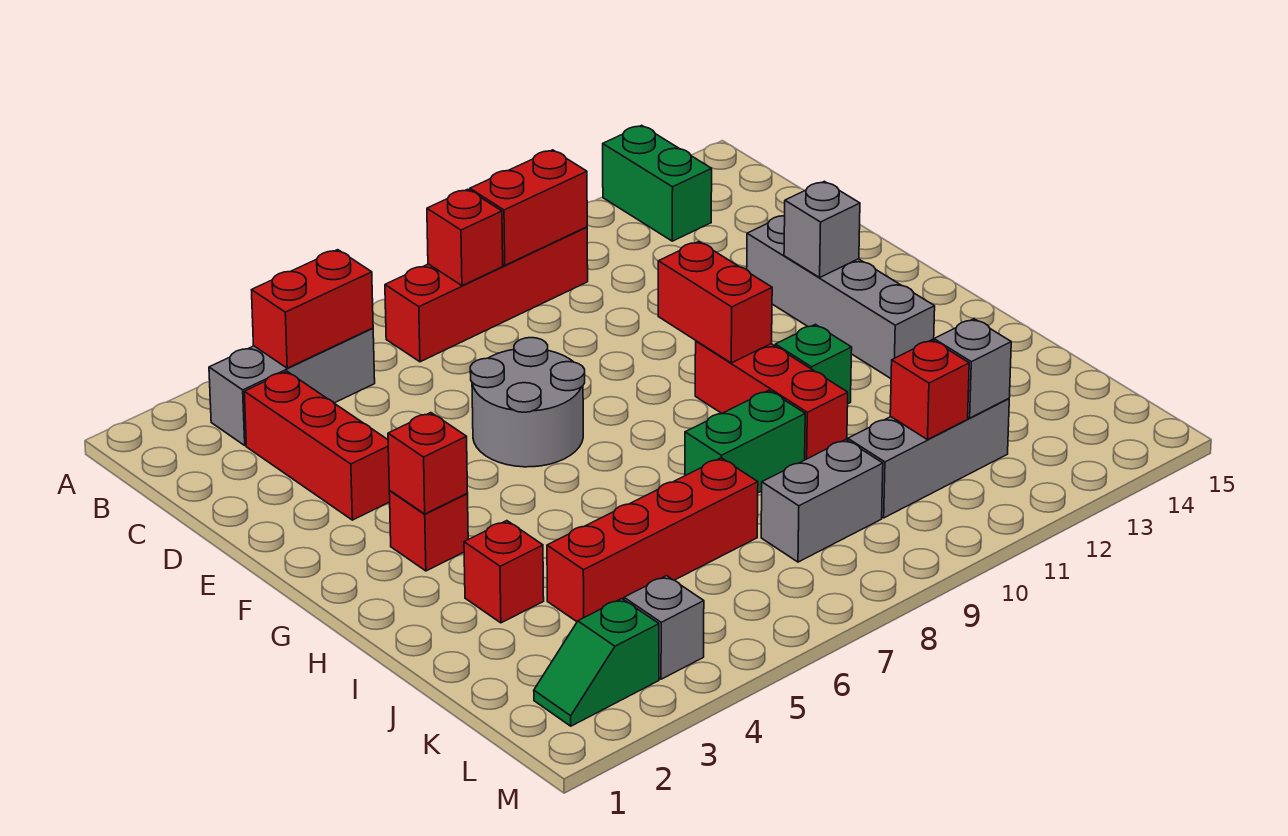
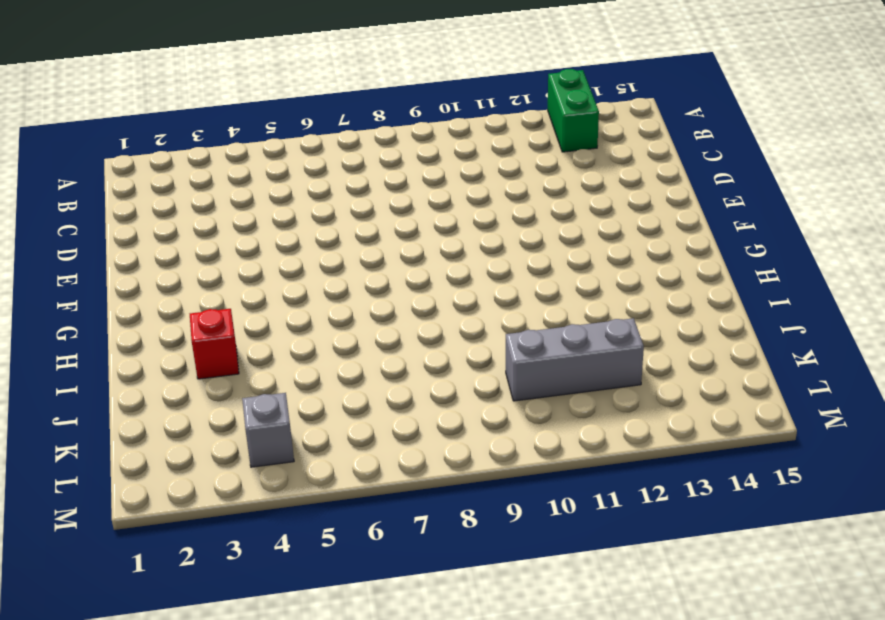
none -> grey brick B3:B5 level 1
none -> red brick B7:B10 level 1
none -> red brick C3:E3 level 1

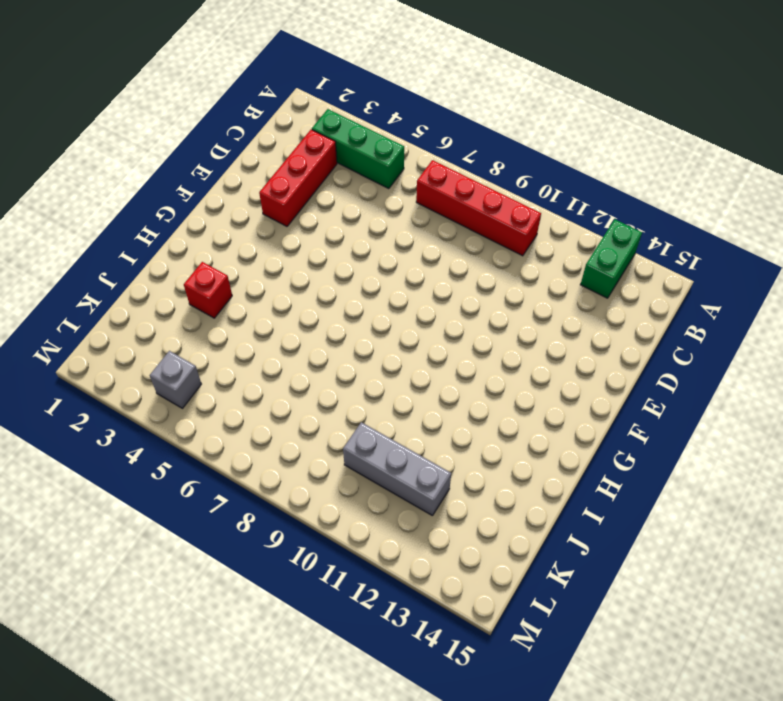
green brick B3:B5 level 1 -> grey brick B3:B5 level 1
none -> grey round brick E6:F7 level 1
none -> grey brick E13:H13 level 1
none -> red brick G3 level 1

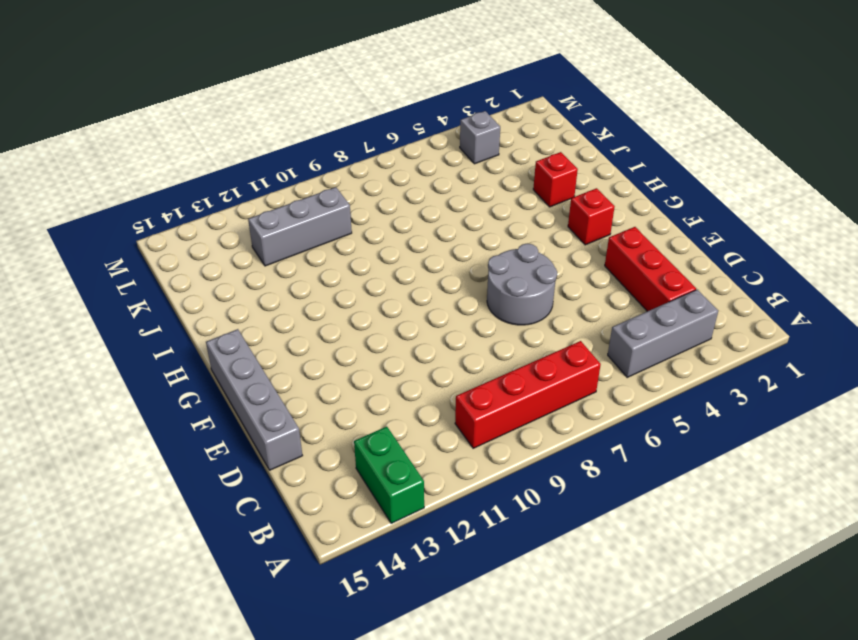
grey brick D15:G15 level 1 -> grey brick E13:H13 level 1
none -> red brick G10:I10 level 1
none -> green brick H11 level 1
none -> green brick I8:I9 level 1

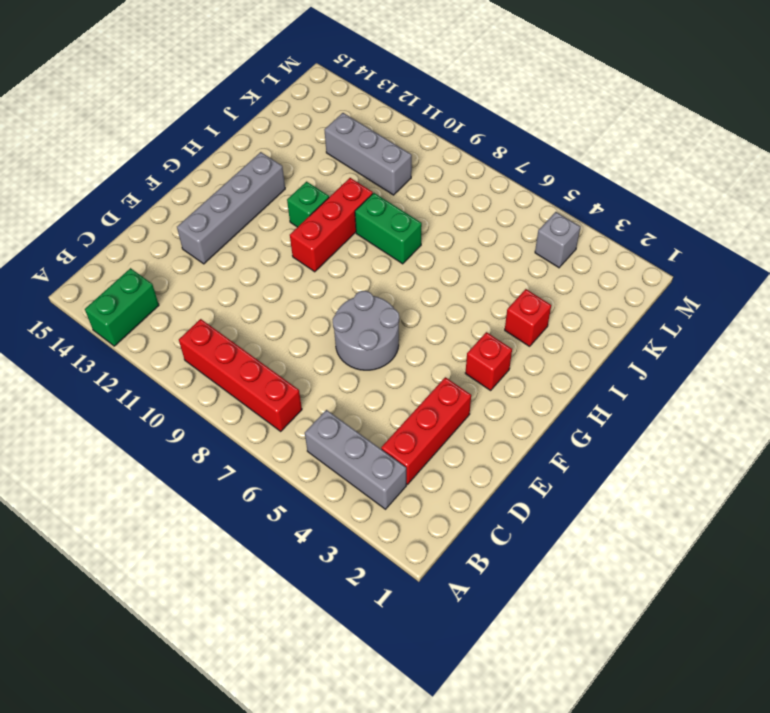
none -> red brick J4:J7 level 1
none -> grey brick K8:K9 level 1
none -> green slope L2:L3 level 1 top 3

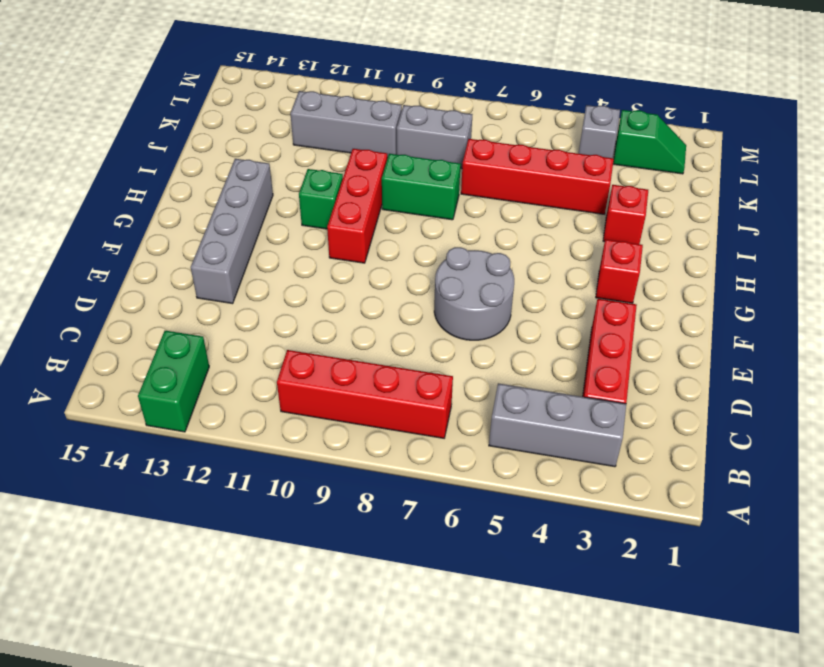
none -> red brick B4:B5 level 2
none -> red brick B8 level 2
none -> red brick B9:B10 level 2

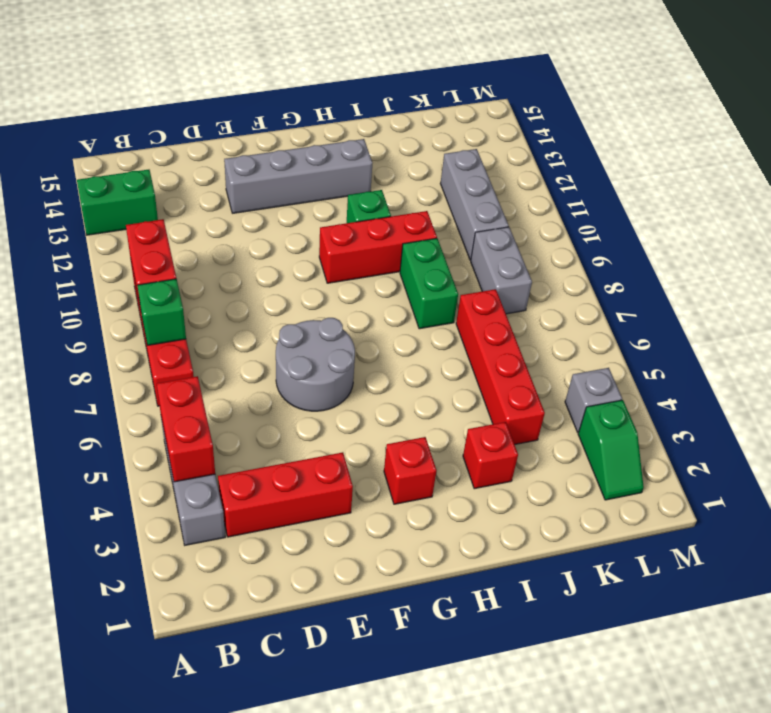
green brick B8 level 2 -> red brick B8 level 2
none -> red brick F10:G10 level 2
none -> grey brick F13 level 2
none -> red brick G3 level 2

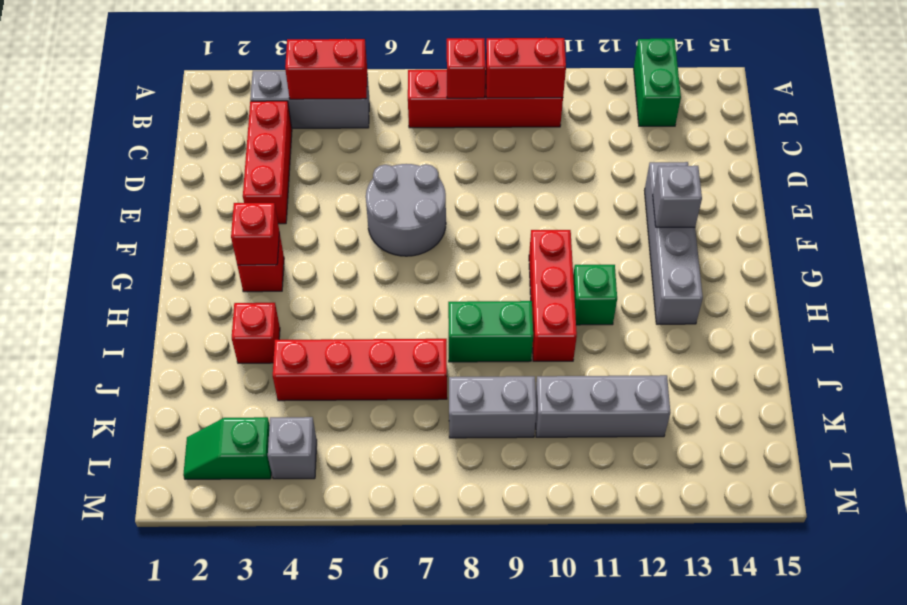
none -> red brick F10:G10 level 2
none -> red brick K11 level 2
none -> grey brick K12 level 2

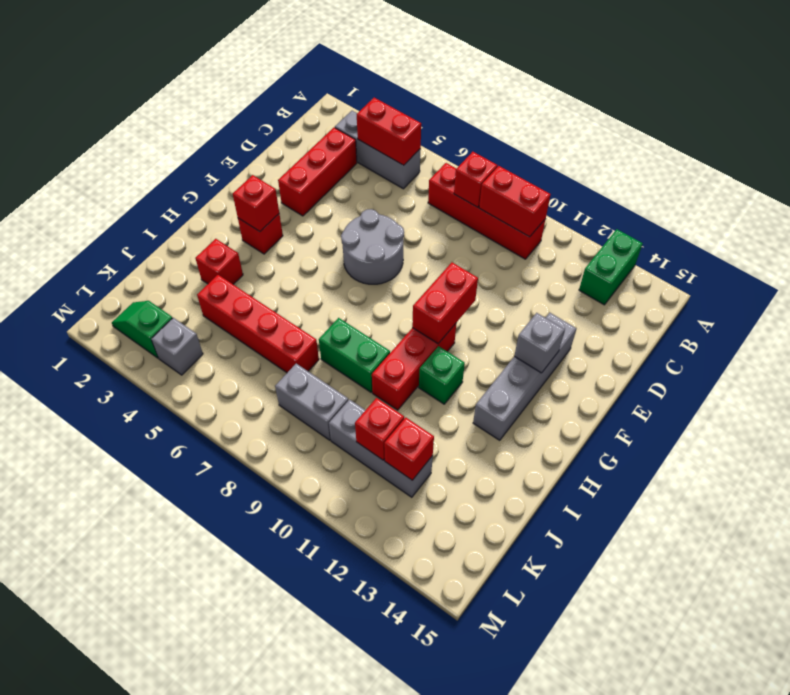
red brick K12 level 2 -> grey brick K12 level 2

